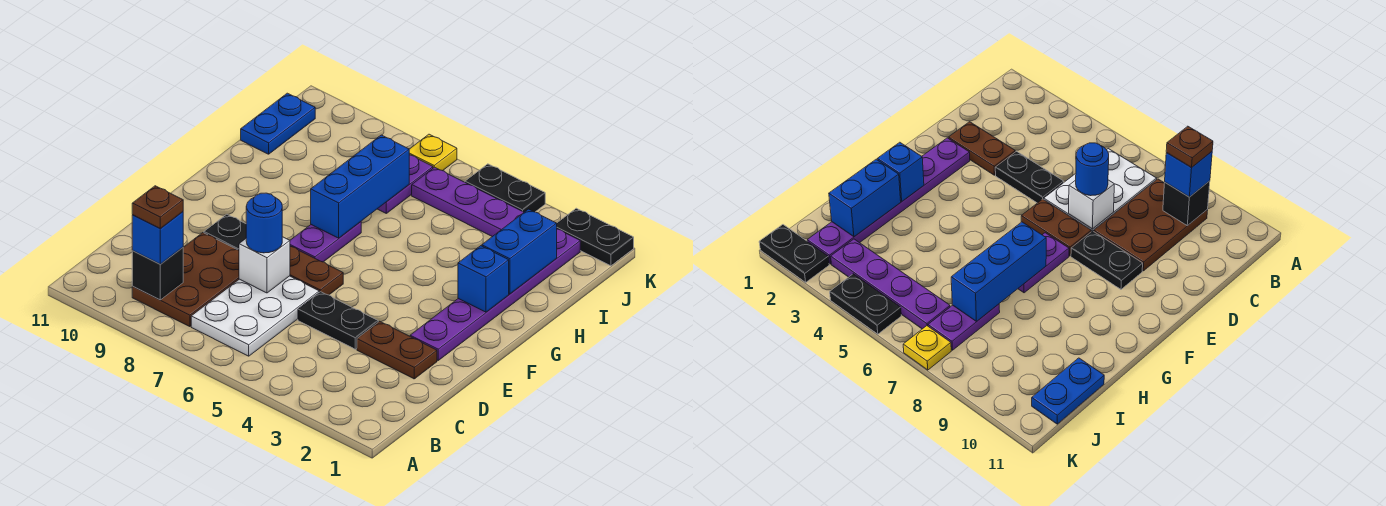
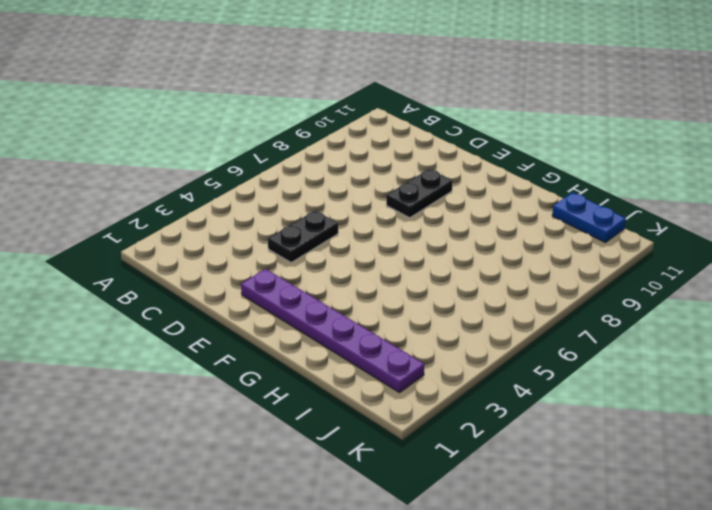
none -> white plate B6:D7 level 1
none -> brown plate B8:D9 level 1
none -> brown plate D2:D3 level 1

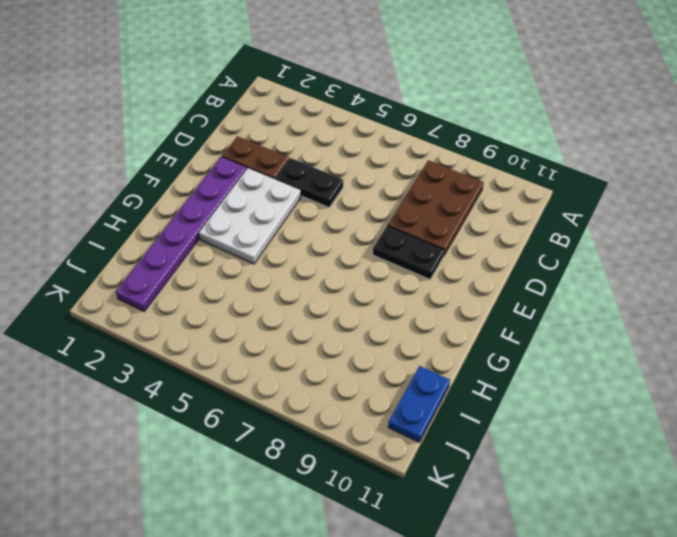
white plate E3:G4 level 1 -> white plate B6:D7 level 1
none -> brown plate E6:E7 level 1
none -> purple plate F7:G7 level 1
none -> purple plate I7:J7 level 1

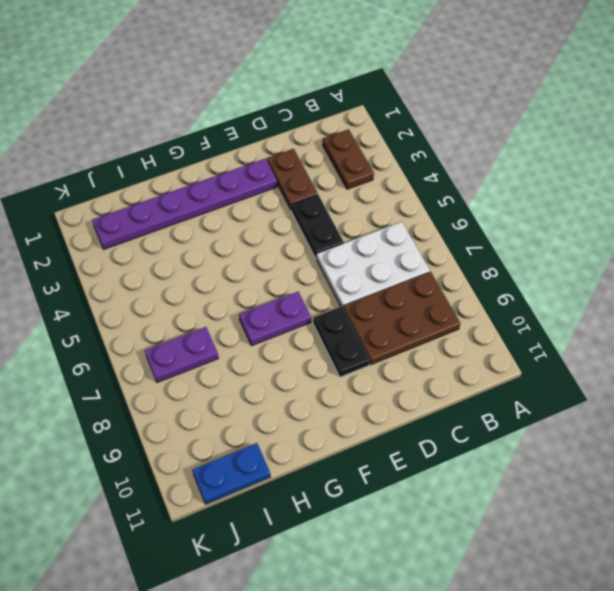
brown plate B2:B3 level 1 -> brown plate E6:E7 level 1
none -> purple plate J3:J6 level 1
none -> black plate K1:K2 level 1
none -> black plate K4:K5 level 1

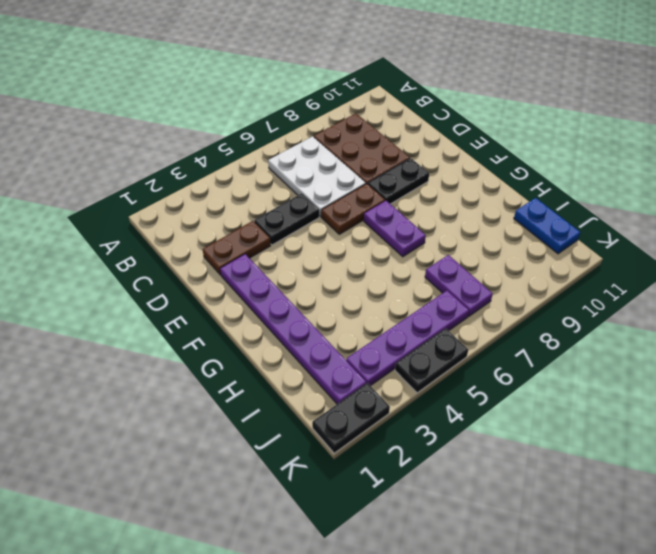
none -> yellow plate K7 level 1
none -> black brick B9 level 2
none -> white brick D7 level 2

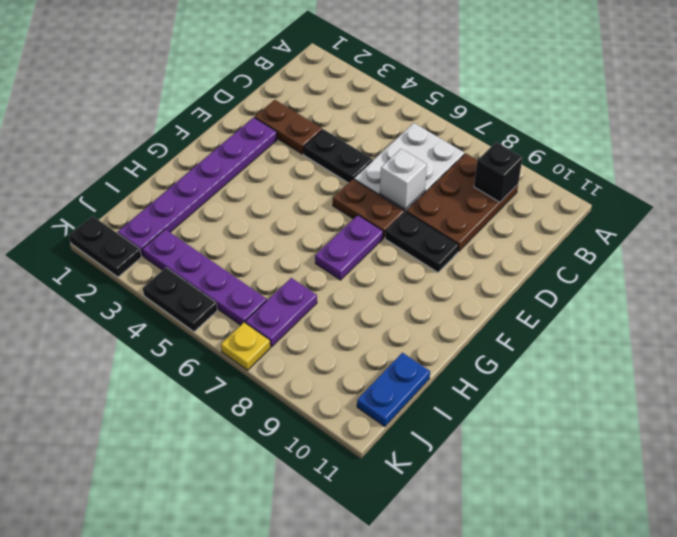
none -> blue brick G2 level 2
none -> blue brick G7:I7 level 2
none -> blue brick H2:I2 level 2

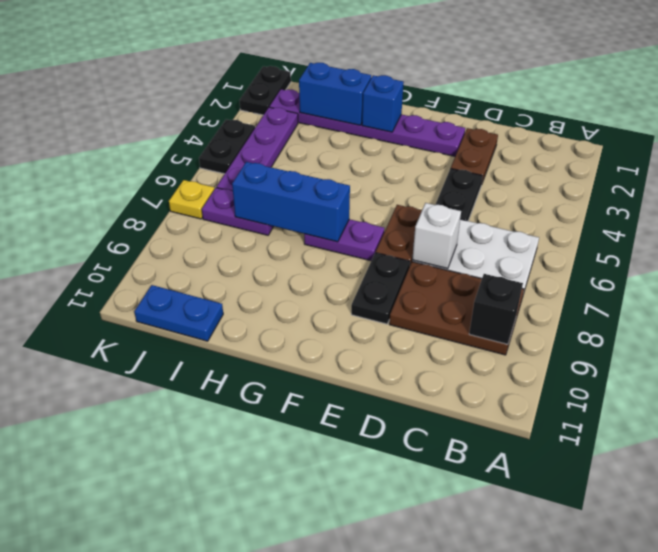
none -> blue brick B9 level 3
none -> blue round brick D7 level 3
none -> brown plate B9 level 4

